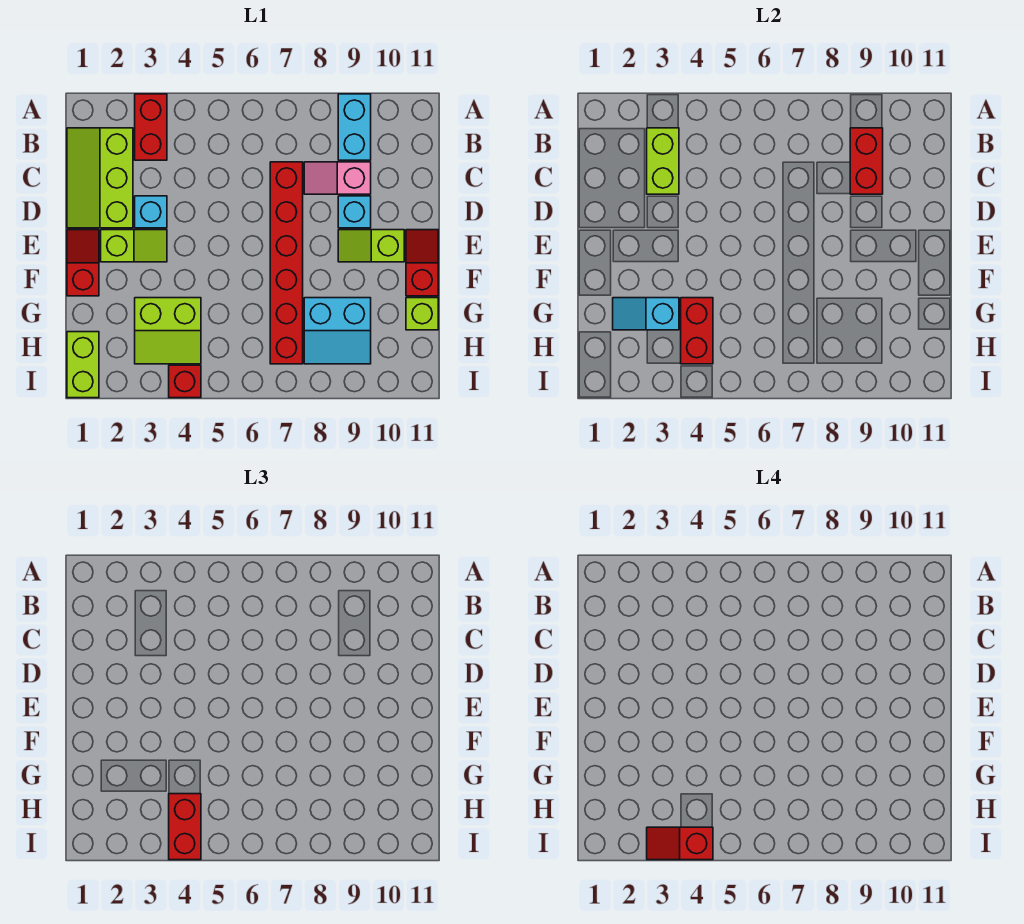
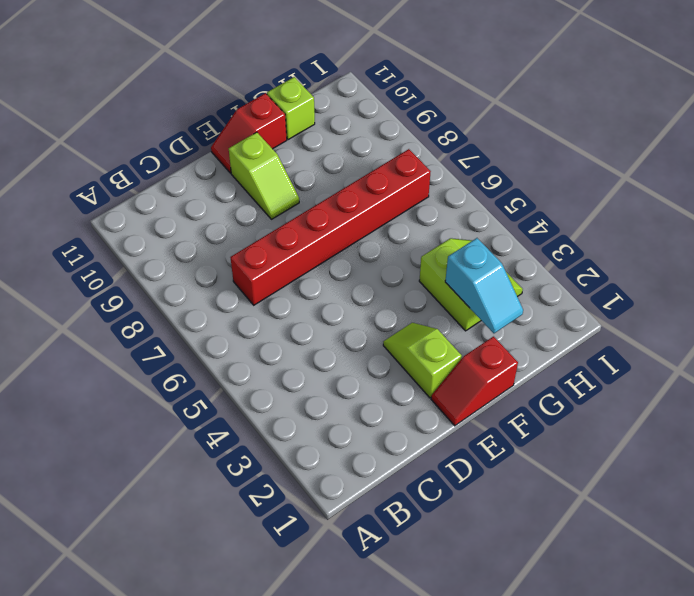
none -> red brick A3:B3 level 1
none -> cyan brick A9:B9 level 1
none -> lime slope B1:D2 level 1 top 2

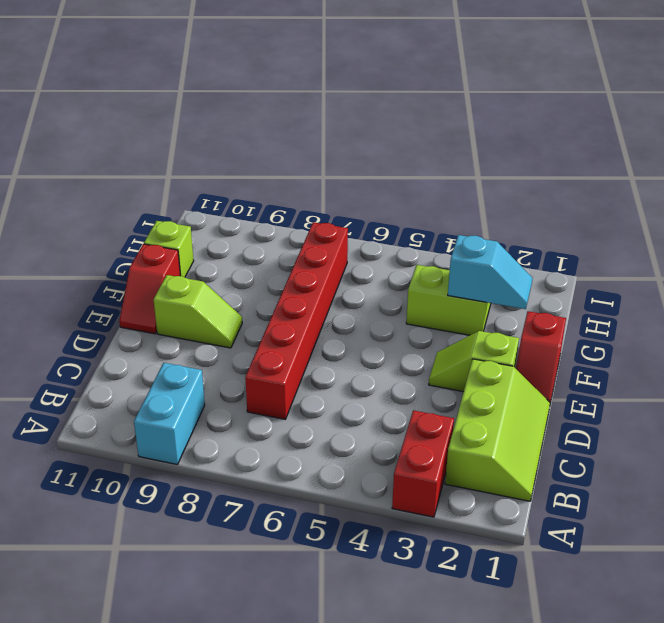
none -> pink slope C8:C9 level 1 top 9
none -> cyan brick D3 level 1
none -> cyan brick D9 level 1

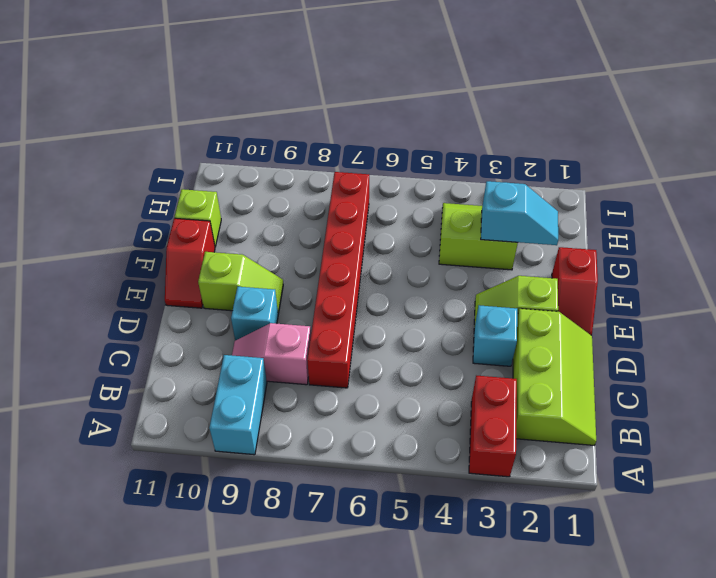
pink slope C8:C9 level 1 top 8 -> pink slope C8:C9 level 1 top 9
none -> cyan slope G8:H9 level 1 top G
none -> lime brick H1:I1 level 1
none -> red brick I4 level 1

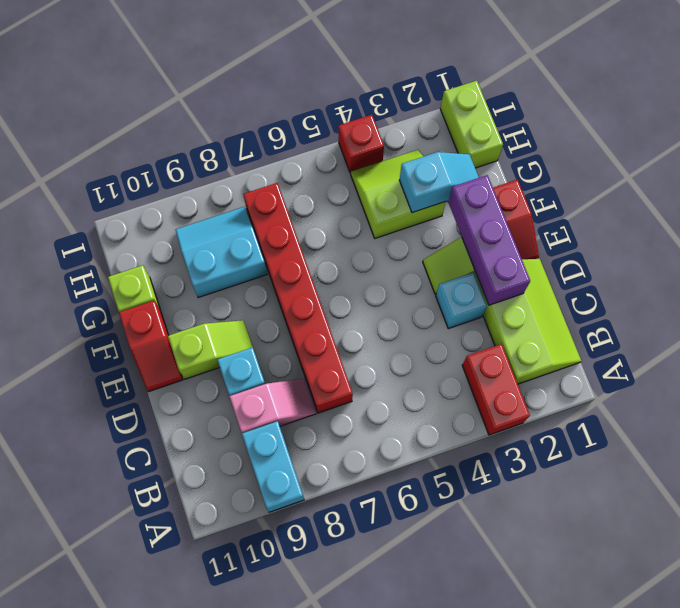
purple brick D2:F2 level 2 -> none
none -> lime brick B3:C3 level 2
none -> red brick B9:C9 level 2
none -> red brick G4:H4 level 2

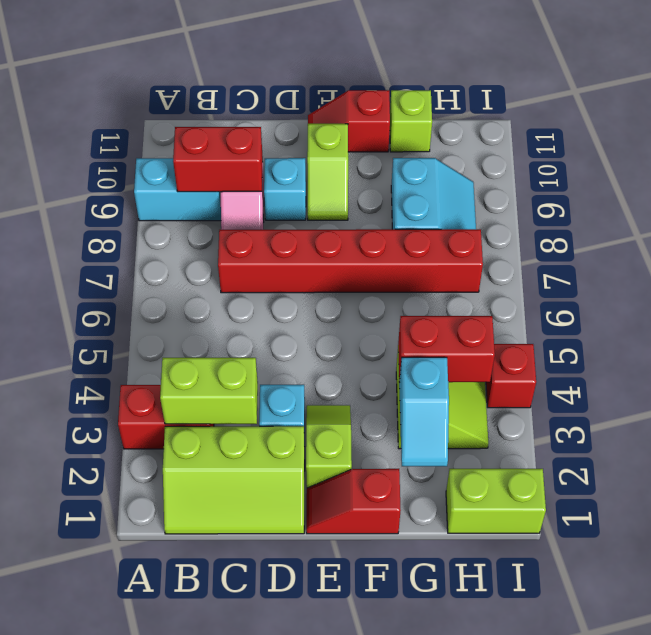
none -> red brick H4:I4 level 3
none -> red slope I3:I4 level 4 top 4

